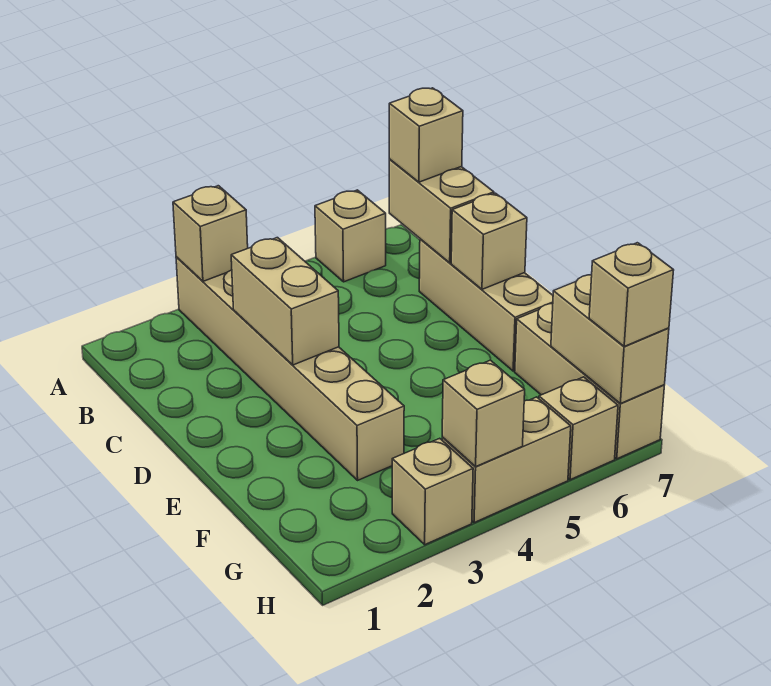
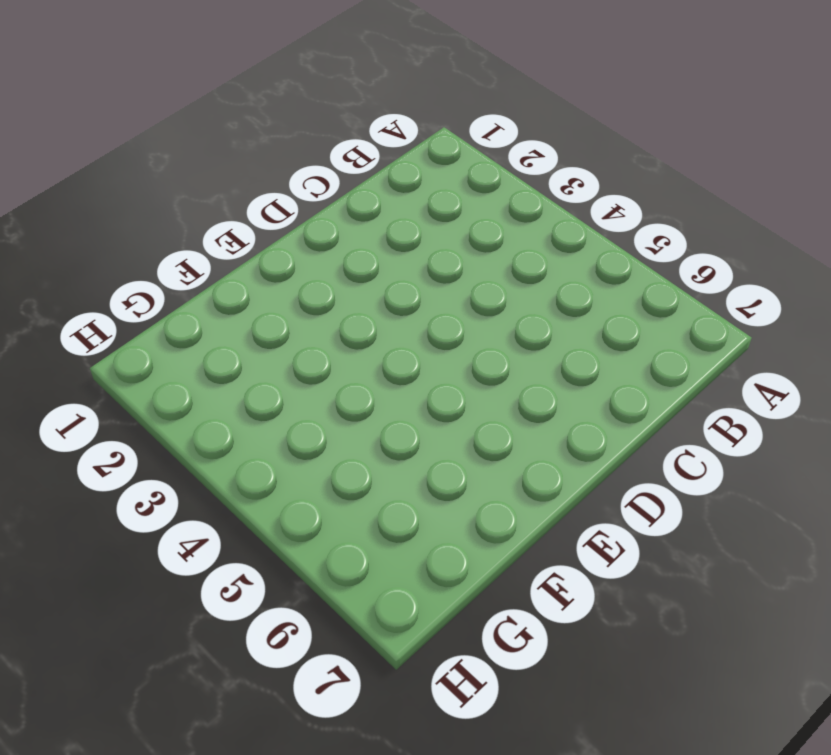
none -> tan brick A3:F3 level 1
none -> tan brick A6 level 1
none -> tan brick C7:E7 level 1

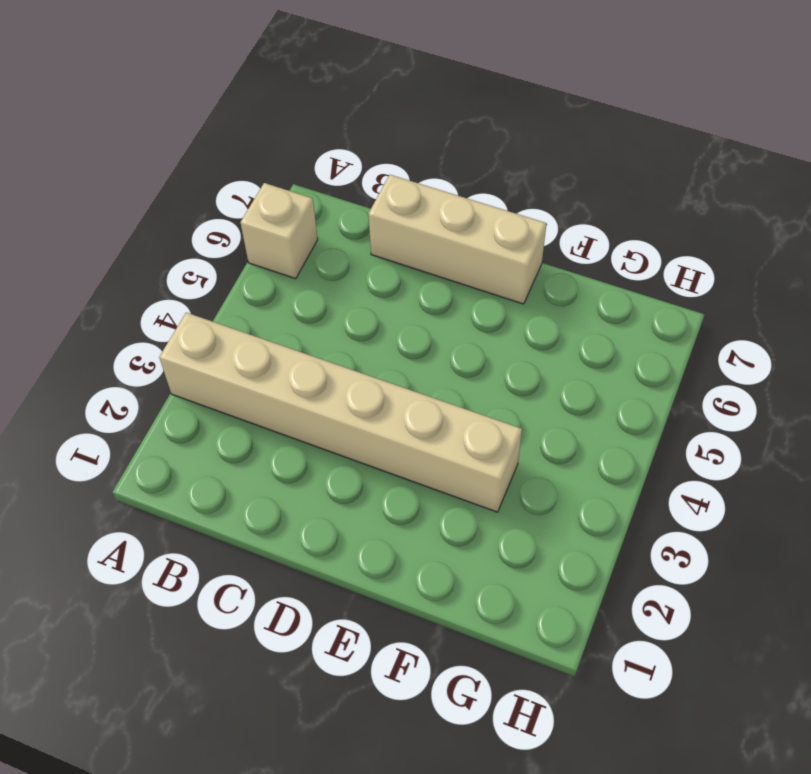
none -> tan brick F7:H7 level 1
none -> tan brick H3 level 1
none -> tan brick H4:H5 level 1

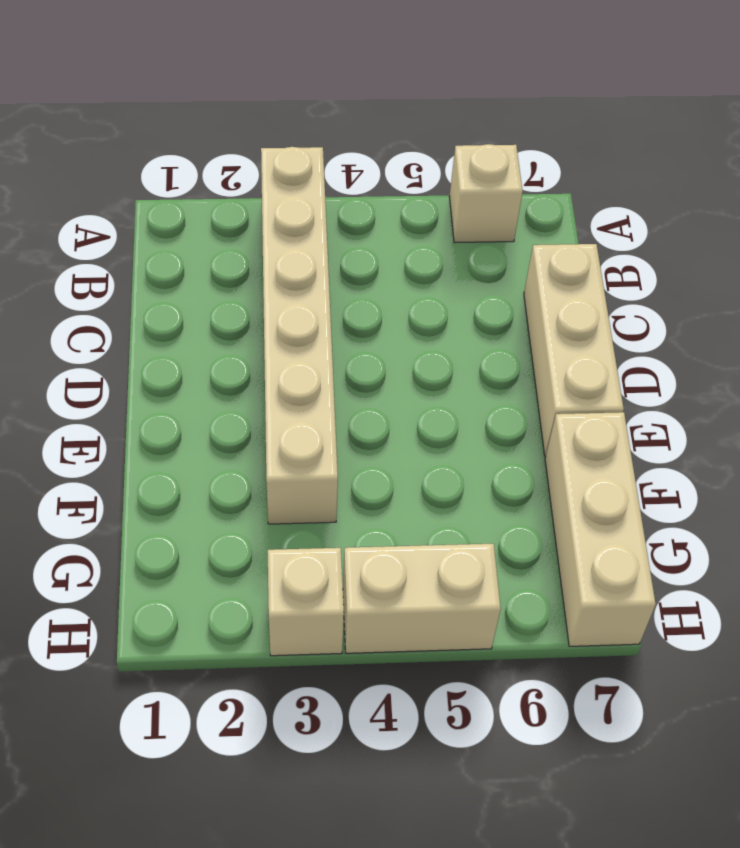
none -> tan brick H6 level 1
none -> tan brick A3 level 2
none -> tan brick B7:C7 level 2

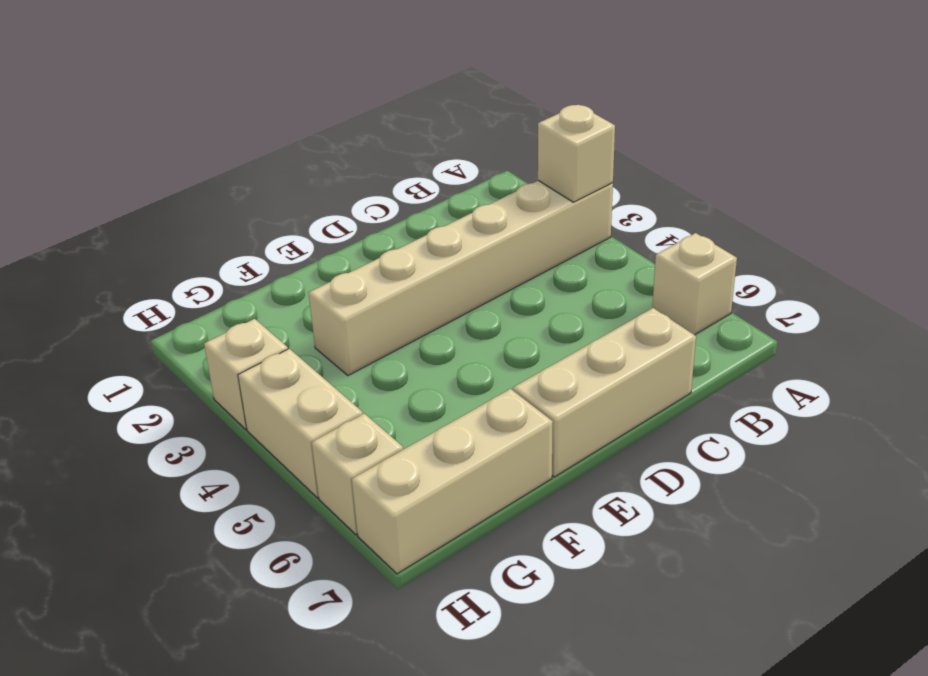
none -> tan brick B7:C7 level 2
none -> tan brick C3:D3 level 2
none -> tan brick D7 level 2

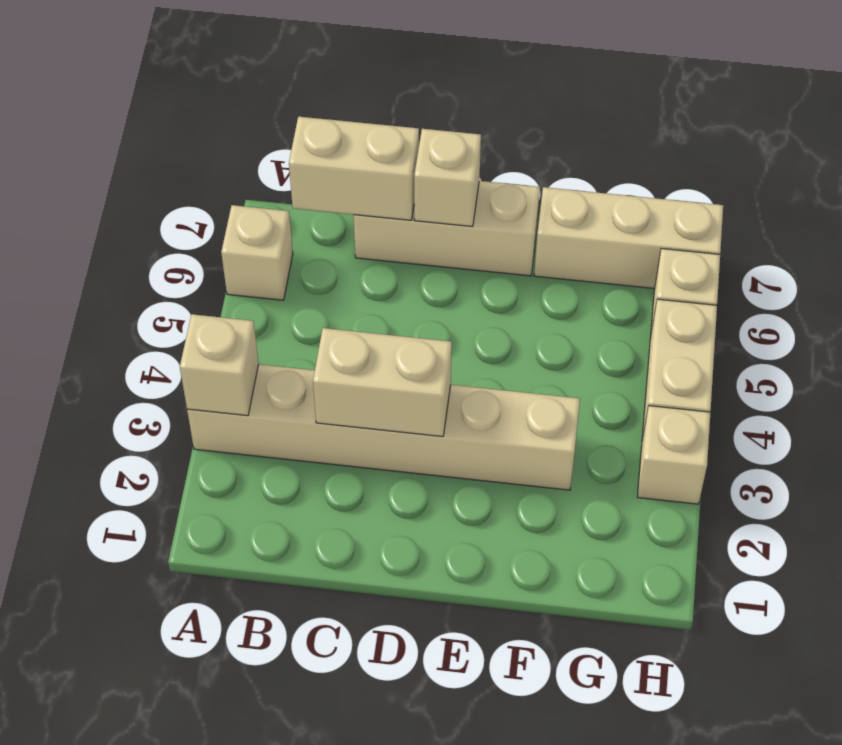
none -> tan brick G7:H7 level 2
none -> tan brick H4 level 2
none -> tan brick B7 level 3

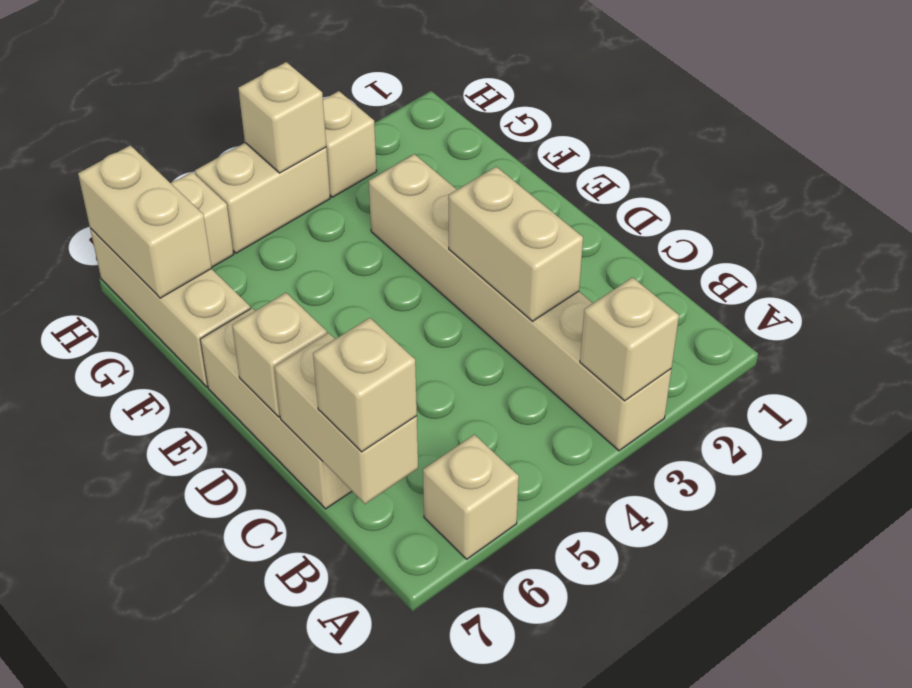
none -> tan brick H7 level 3

